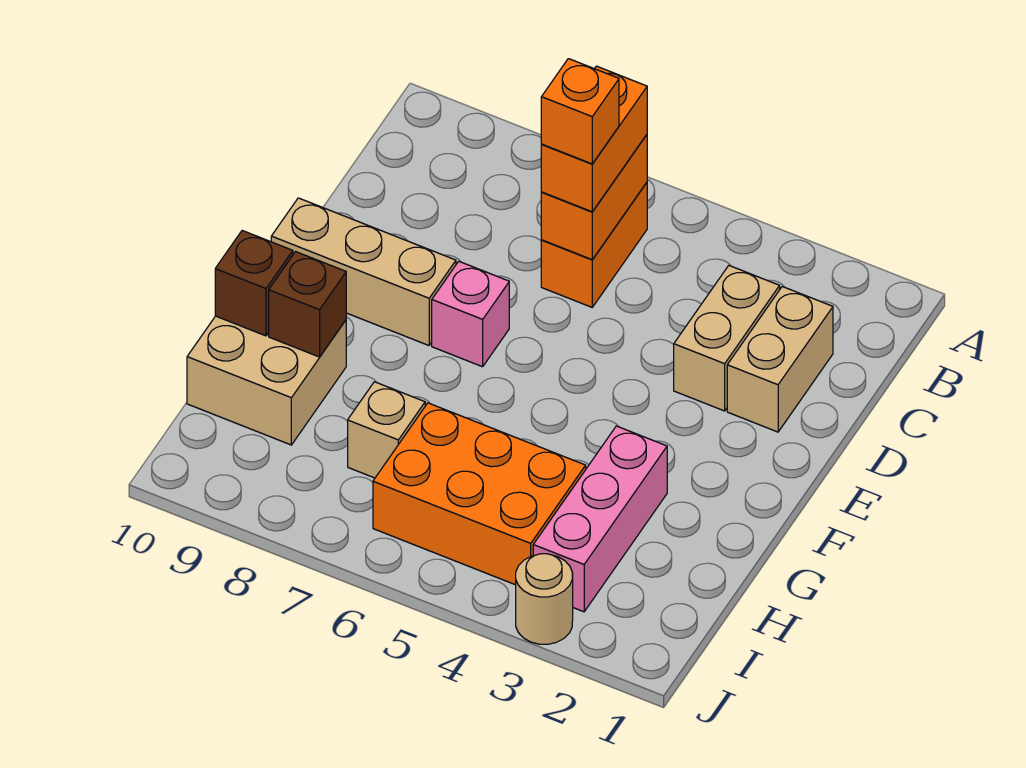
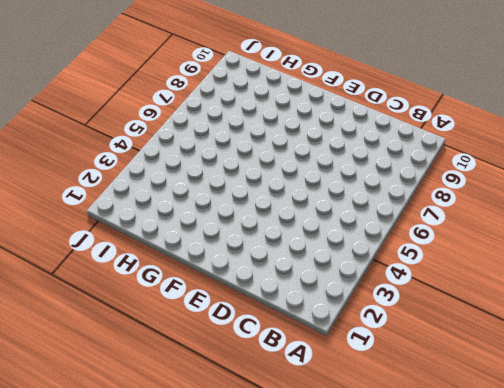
none -> orange brick B6:C6 level 1
none -> tan brick C2:D2 level 1
none -> tan brick C3:D3 level 1

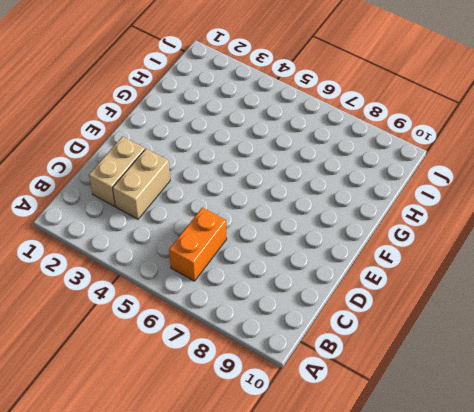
none -> pink brick E7 level 1
none -> tan brick E8:E10 level 1
none -> pink brick G3:I3 level 1

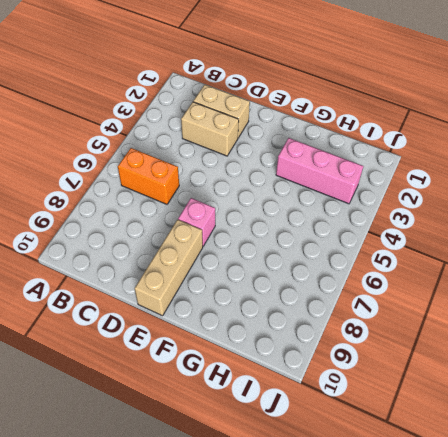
none -> tan brick G9:H10 level 1
none -> orange brick H4:I6 level 1
none -> tan brick H7 level 1

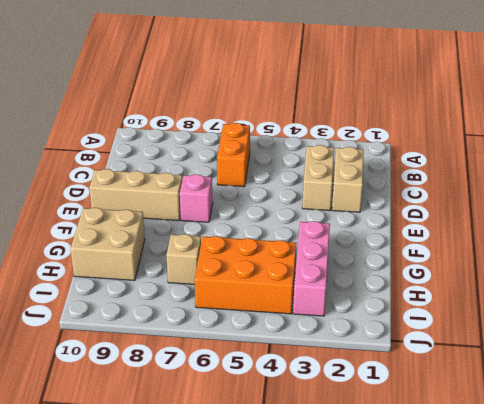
none -> tan round brick J3 level 1
none -> orange brick B6:C6 level 2
none -> brown brick G9 level 2

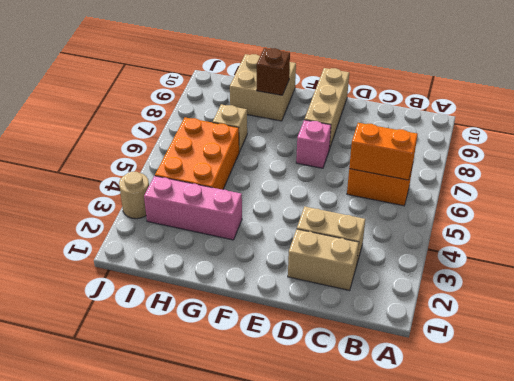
none -> brown brick G10 level 2
none -> orange brick B6:C6 level 3
none -> orange brick C6 level 4

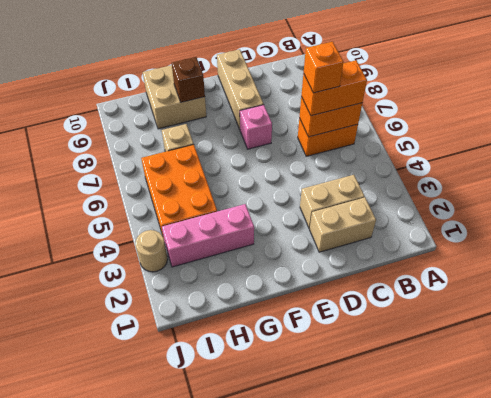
none -> brown brick G10 level 2

